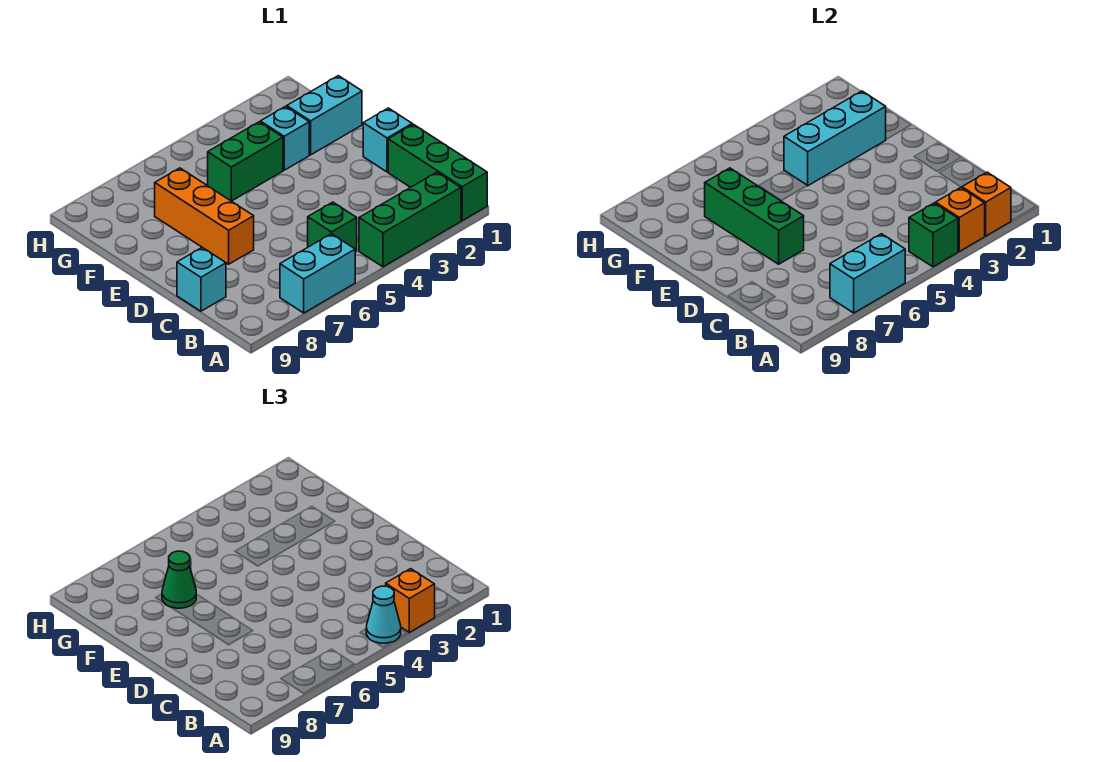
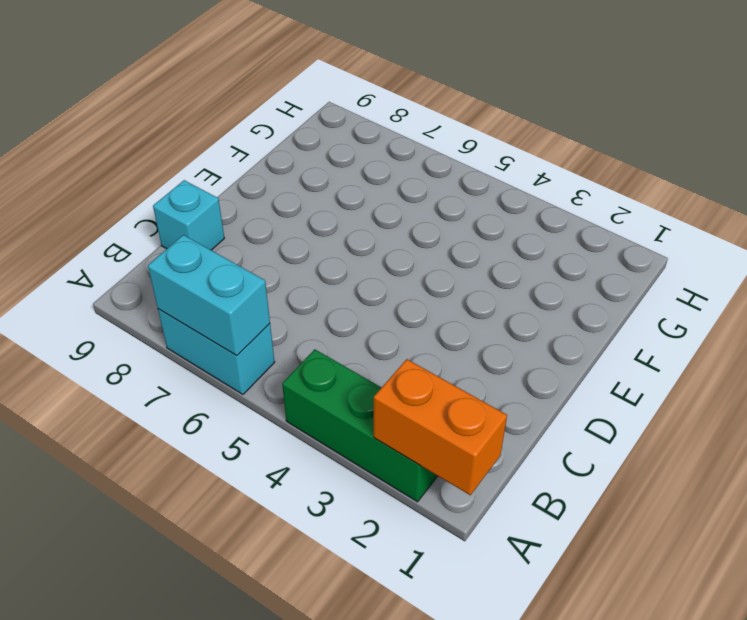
orange brick A1:A2 level 2 -> orange brick A2 level 2
none -> green brick A1:C1 level 1
none -> green brick B5 level 1
none -> cyan brick D1 level 1

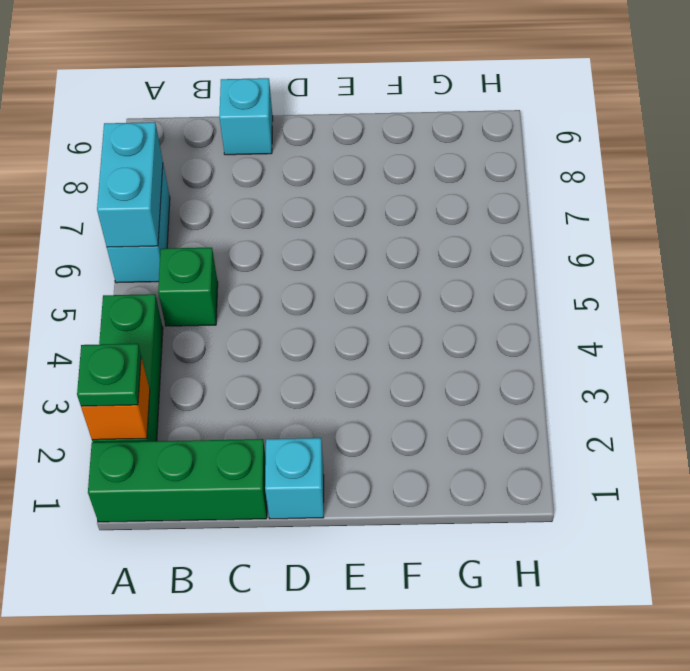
green plate A2 level 3 -> none
none -> orange brick D7:F7 level 1
none -> cyan brick F1:F2 level 1
none -> cyan brick F3 level 1

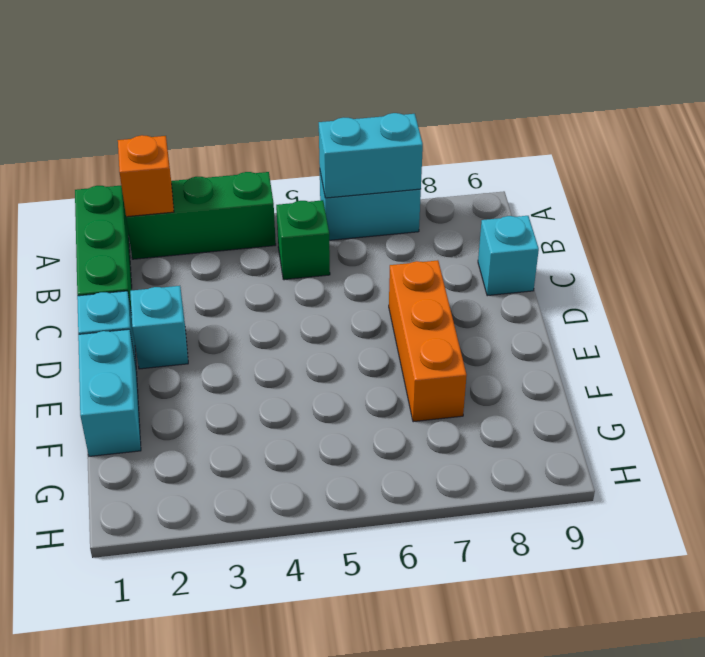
cyan brick D2 level 1 -> cyan brick F3 level 1
cyan brick E1:F1 level 1 -> cyan brick F1:F2 level 1
none -> green brick F4:F5 level 1
none -> orange brick A3 level 2
none -> green brick A4 level 2

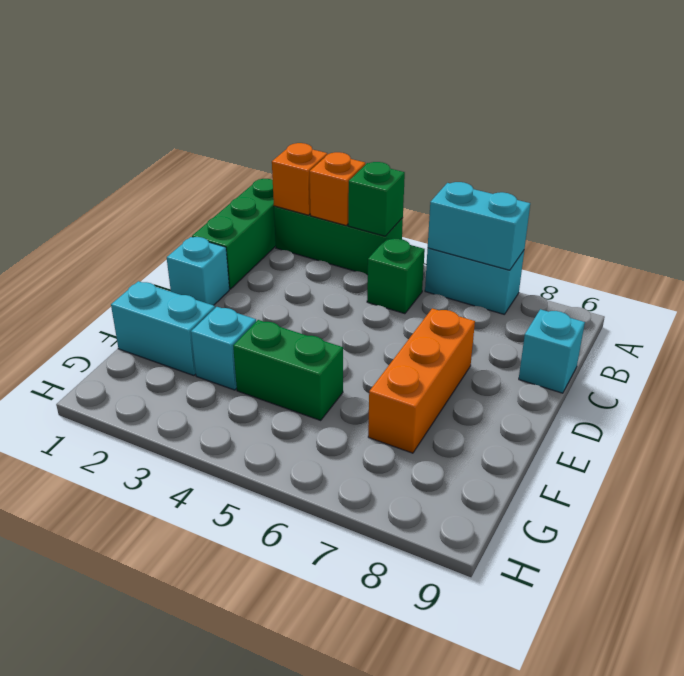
none -> green brick D7:F7 level 2
none -> cyan brick F2:F4 level 2
none -> orange brick A3 level 3

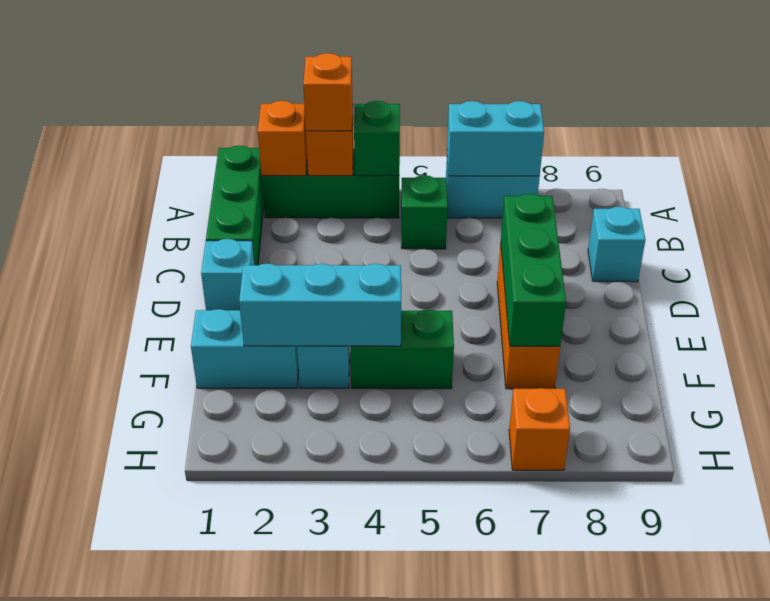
orange brick H7 level 1 -> none
none -> cyan cone A4 level 3
none -> green cone F7 level 3

